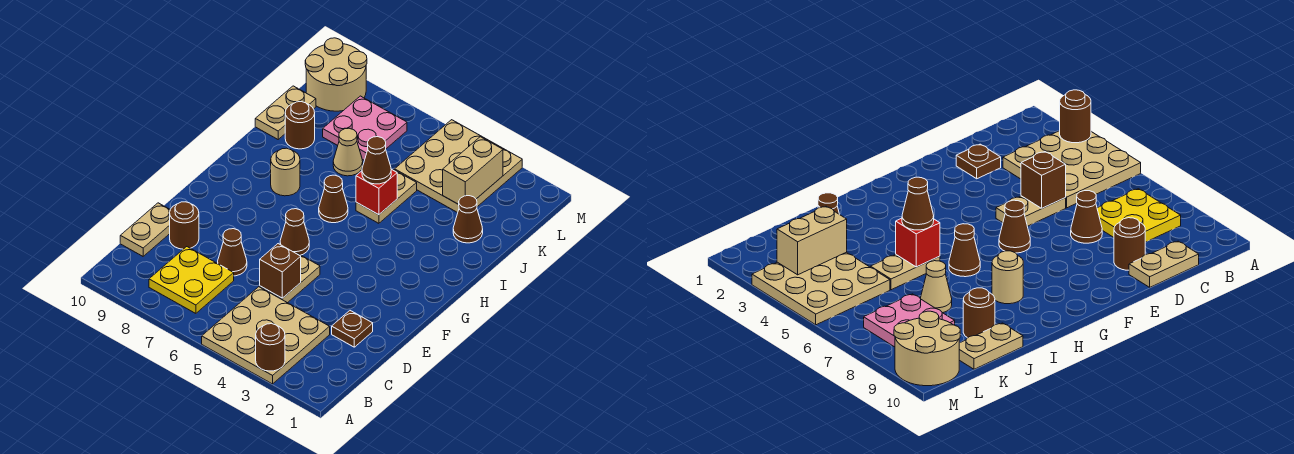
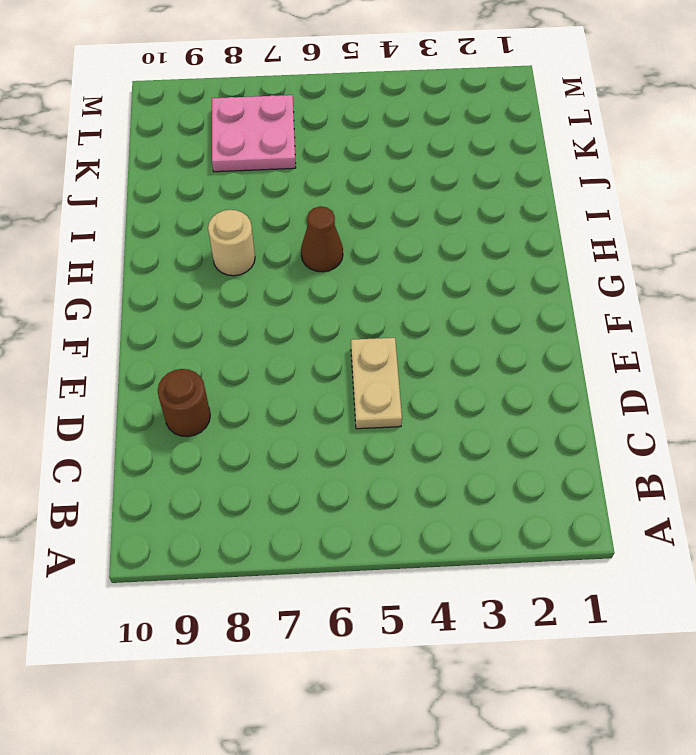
none -> tan plate A3:C5 level 1
none -> yellow plate B7:C8 level 1
none -> tan plate C10:D10 level 1

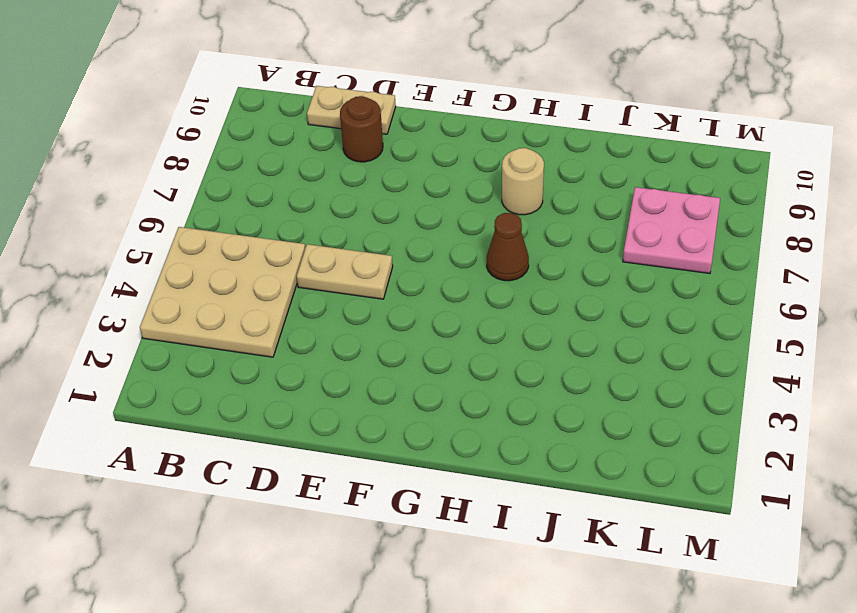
none -> yellow plate B7:C8 level 1
none -> brown plate D2 level 1
none -> brown cone D7 level 1

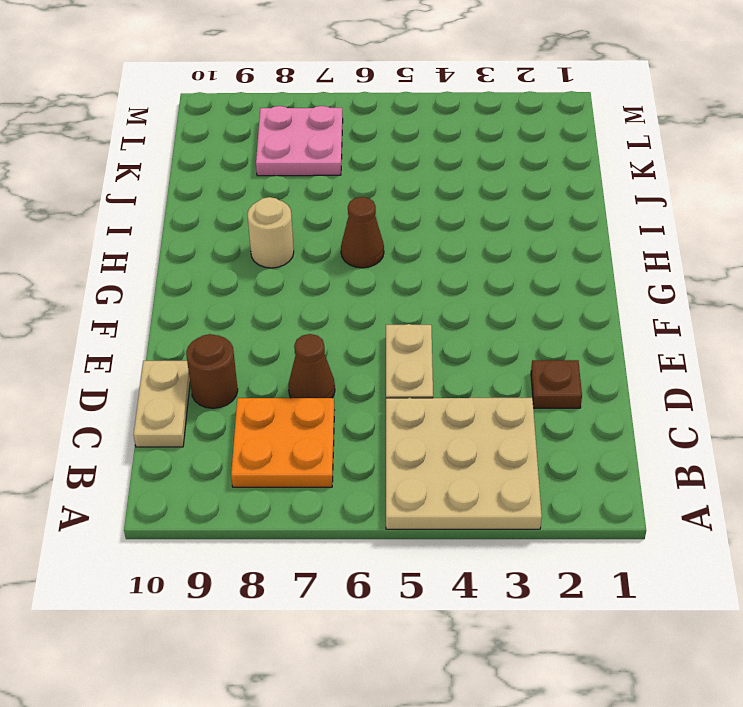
orange plate B7:C8 level 1 -> yellow plate B7:C8 level 1
none -> brown cone F6 level 1
none -> tan plate I5:J5 level 1
none -> brown cone J2 level 1

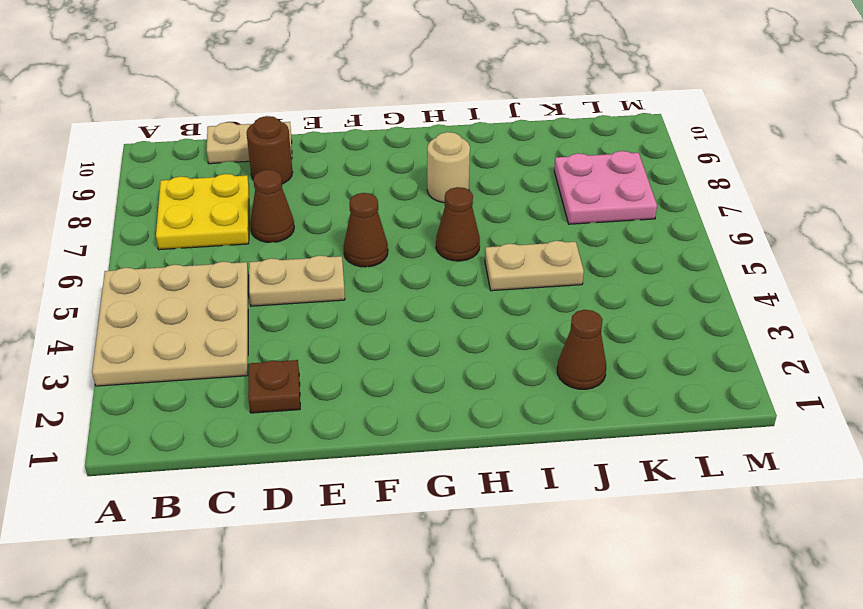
none -> tan cone J7 level 1
none -> brown round brick J9 level 1
none -> tan plate J10:K10 level 1

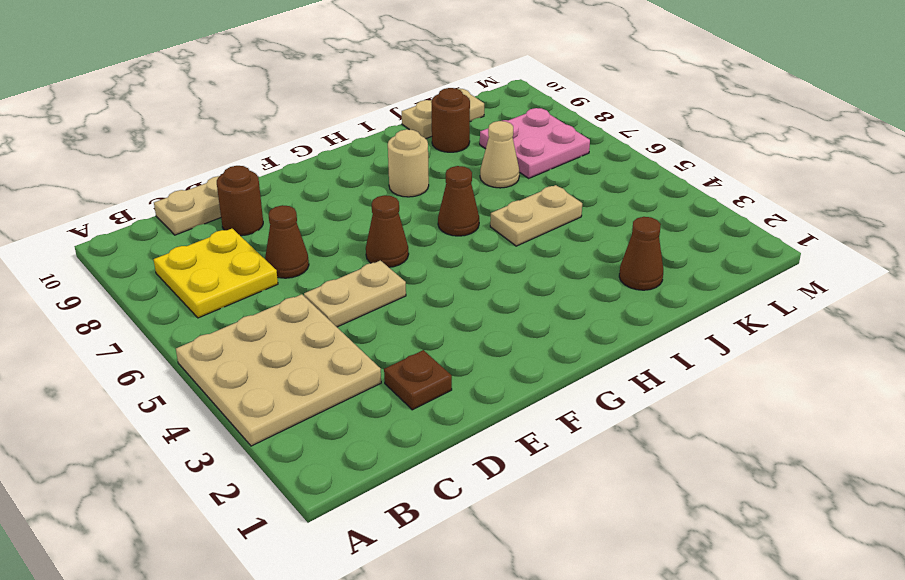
none -> tan plate K3:M5 level 1
none -> tan round brick L9:M10 level 1
none -> brown round brick A3 level 2

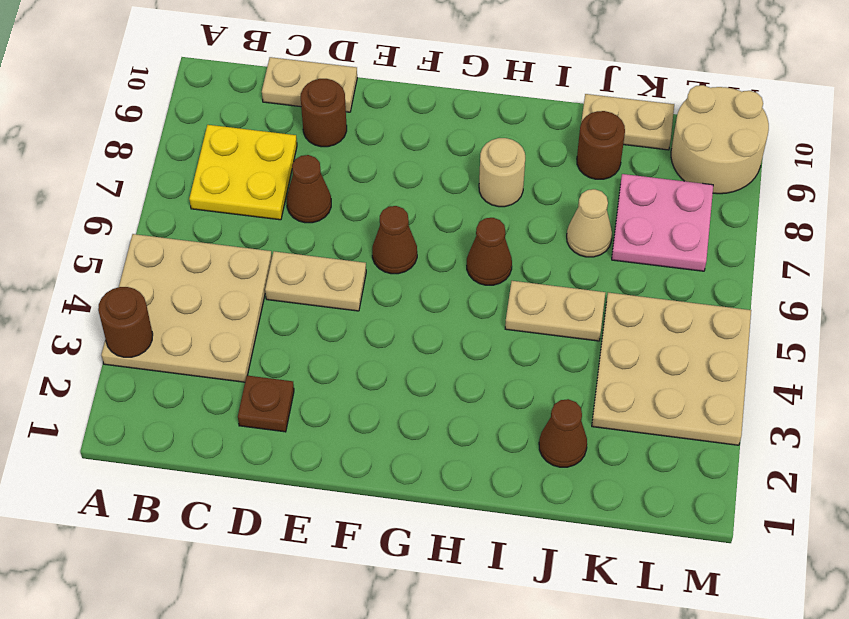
none -> brown brick D5 level 2
none -> red brick I5 level 2
none -> tan brick K3:L3 level 2

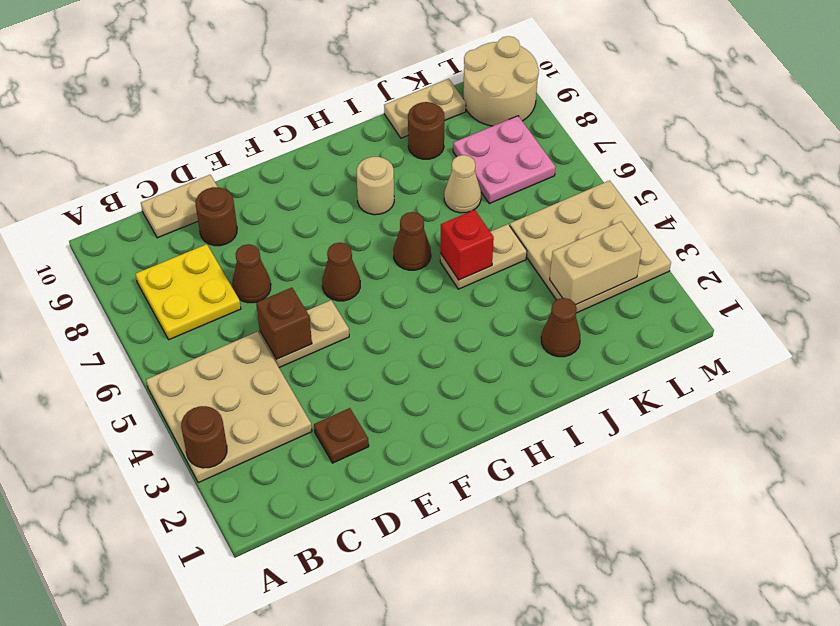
none -> brown cone I5 level 3

